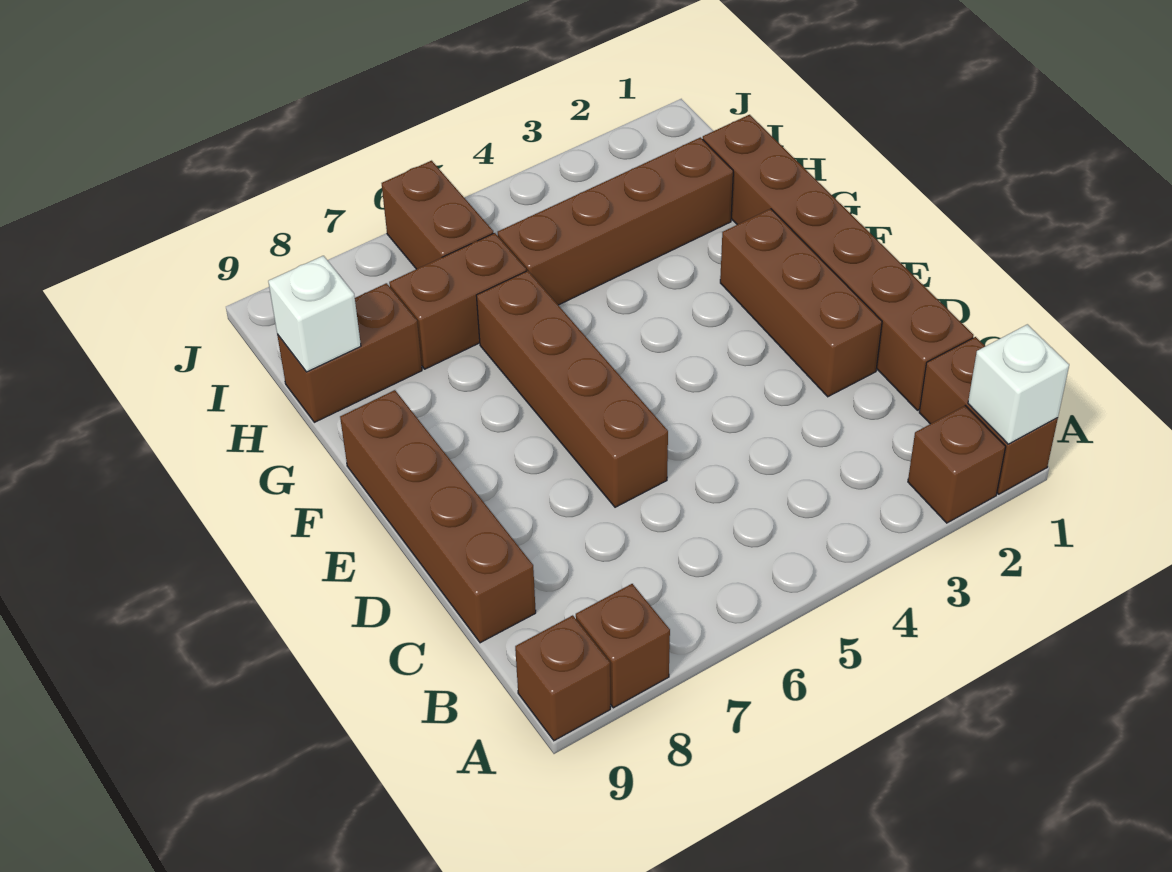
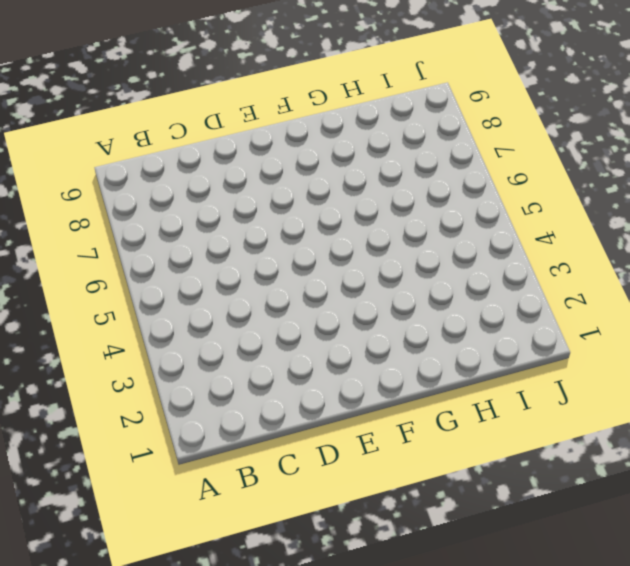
none -> brown brick A1:B1 level 1
none -> brown brick A2 level 1
none -> brown brick A8 level 1

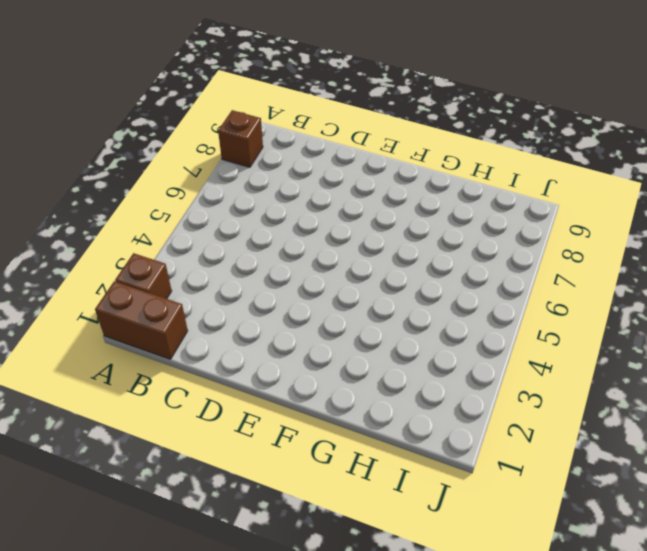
none -> brown brick A9 level 1
none -> brown brick C1:H1 level 1
none -> brown brick C9:F9 level 1

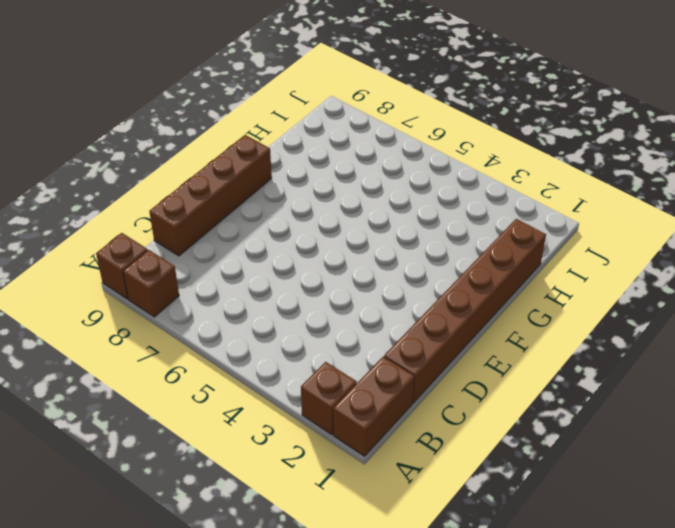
none -> brown brick D2:F2 level 1
none -> brown brick D6:G6 level 1
none -> brown brick H2:H5 level 1

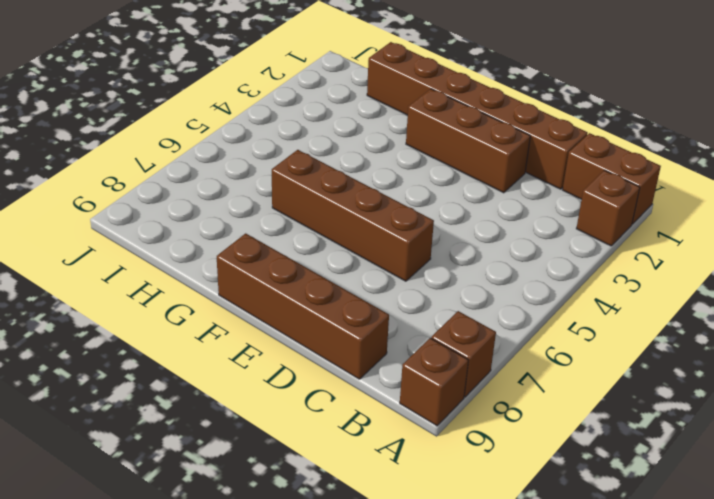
none -> brown brick H2:H5 level 1
none -> brown brick H6:H7 level 1
none -> brown brick H8:H9 level 1

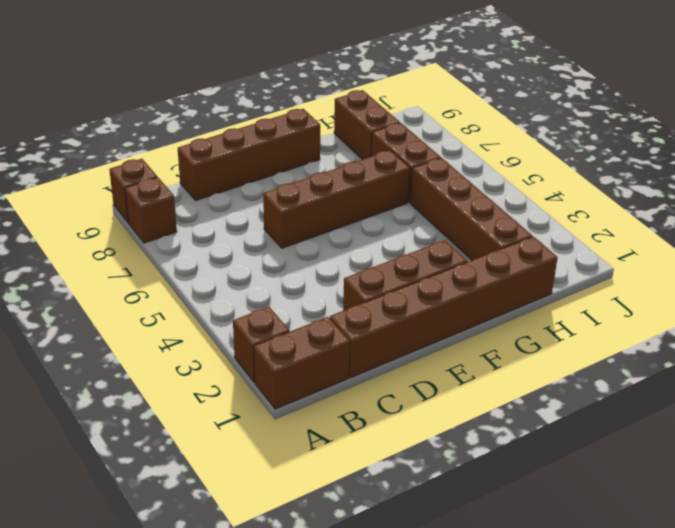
none -> brown brick I6:J6 level 1
none -> white brick A1 level 2
none -> white brick H9 level 2

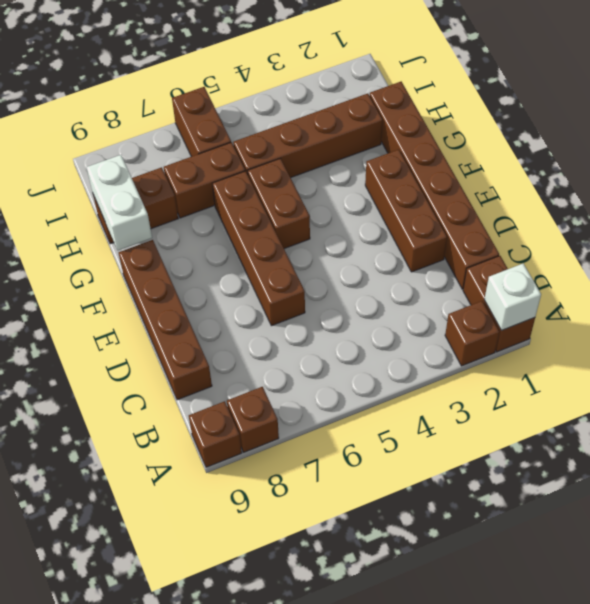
brown brick F5:G5 level 1 -> none
white brick G9:H9 level 2 -> white brick H9 level 2

